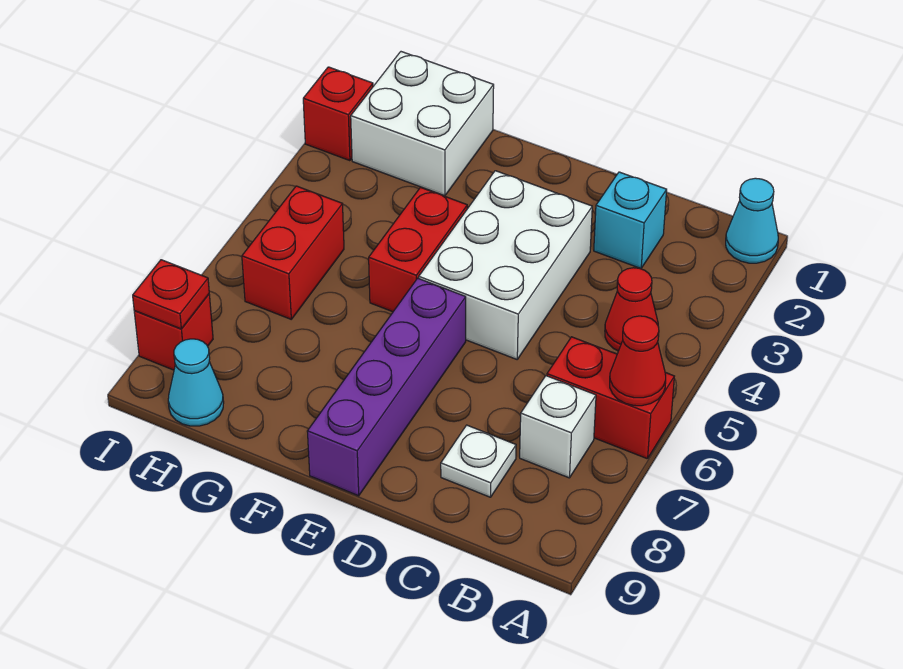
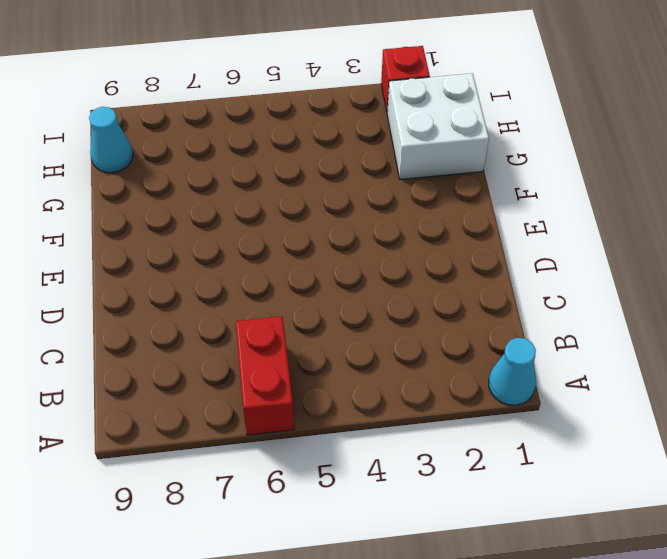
none -> red cone B4 level 1
none -> white brick B7 level 1
none -> cyan brick C2 level 1

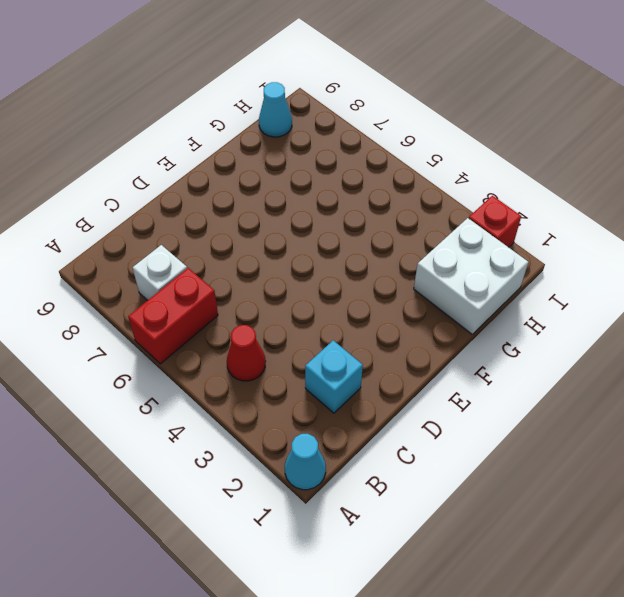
none -> white plate C8 level 1
none -> white brick D3:E5 level 1
none -> purple brick E6:E9 level 1

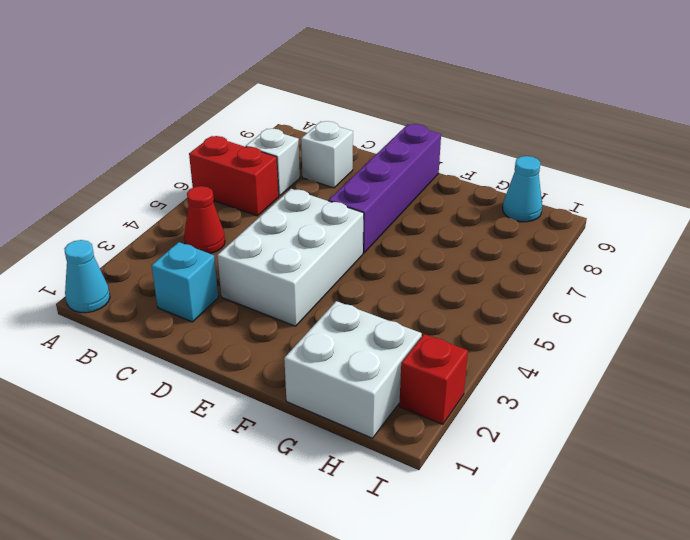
white brick C8 level 1 -> white plate C8 level 1
none -> red brick F4:F5 level 1
none -> red brick H5:H6 level 1
none -> red brick I8 level 1

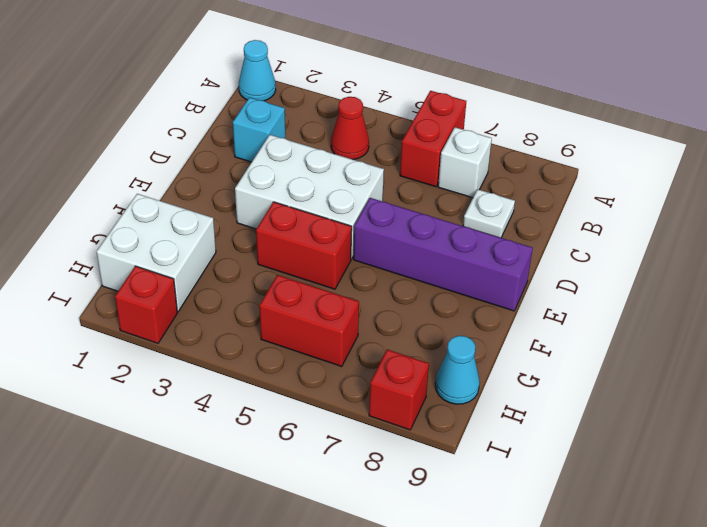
none -> red cone A6 level 2
none -> red plate I8 level 2

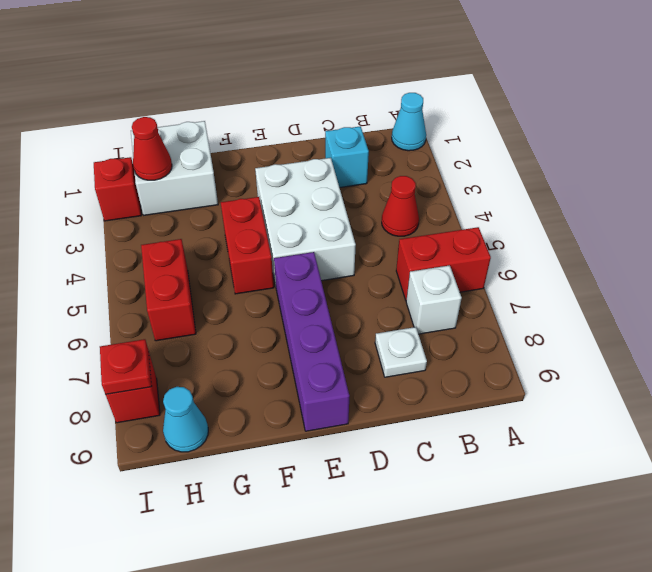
red cone H2 level 2 -> red cone A6 level 2

